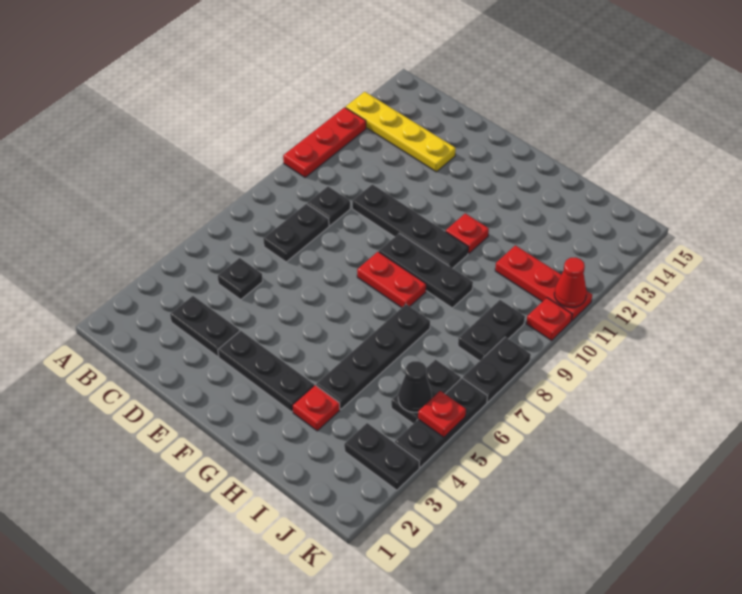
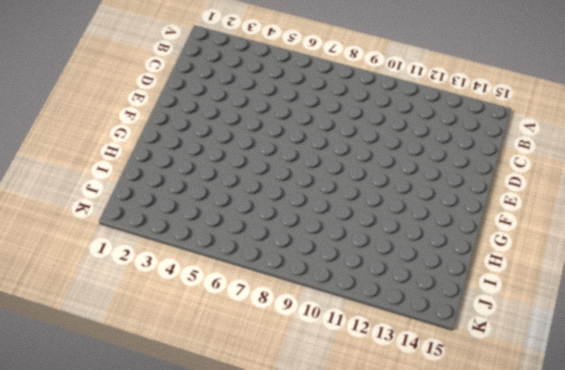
none -> red plate A10:A12 level 1
none -> yellow plate A13:D13 level 1
none -> black plate C3:D3 level 1

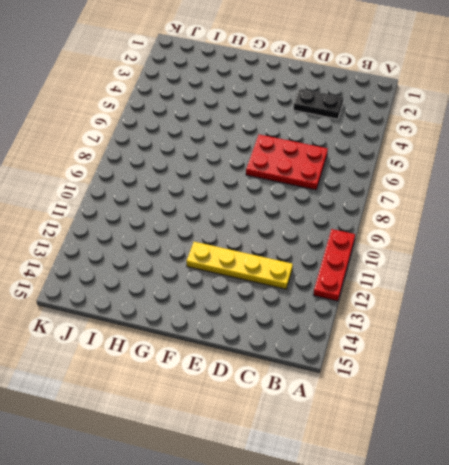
red plate C6:E7 level 1 -> black plate C7:C8 level 1
yellow plate C12:F12 level 1 -> yellow plate A13:D13 level 1
none -> black plate C5 level 1
none -> black plate C9 level 1
none -> black plate D10:G10 level 1

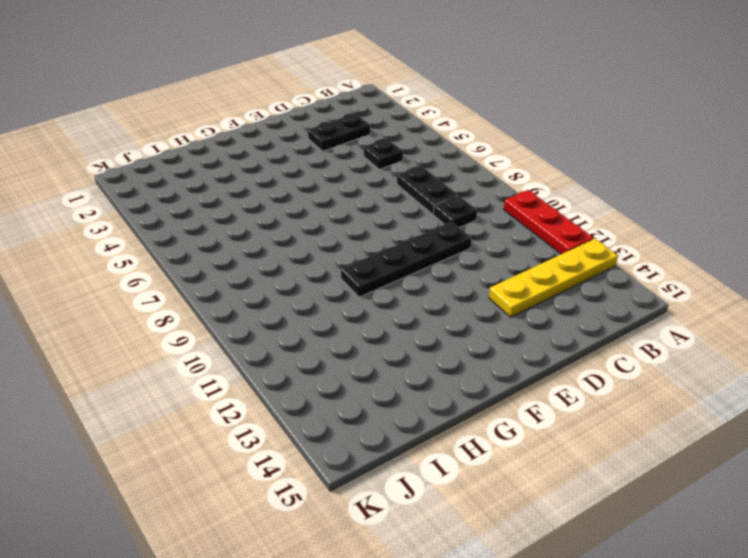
none -> black plate E3:G3 level 1
none -> red plate F8:G8 level 1
none -> black plate F9:H9 level 1

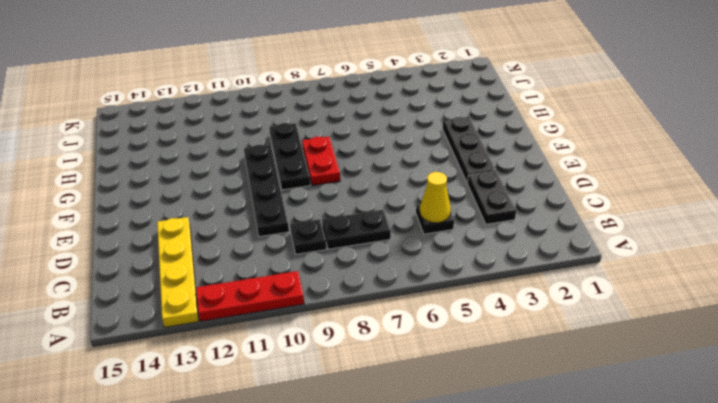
yellow cone C5 level 2 -> none
none -> red plate G11 level 1
none -> red plate H3 level 1
none -> black plate H4:H7 level 1

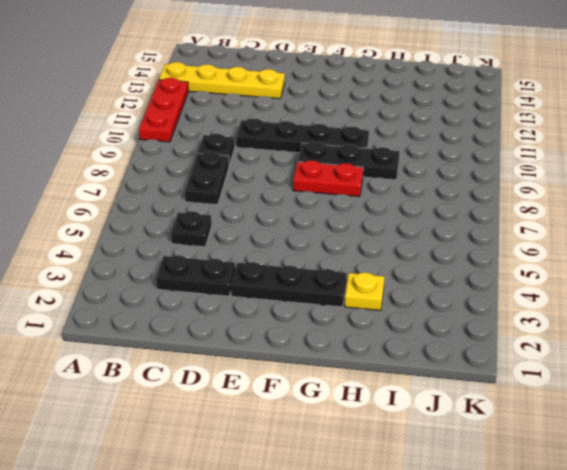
yellow plate H3 level 1 -> red plate H3 level 1
none -> red plate G11 level 1
none -> black plate H4:H7 level 1
none -> red plate I11:K11 level 1

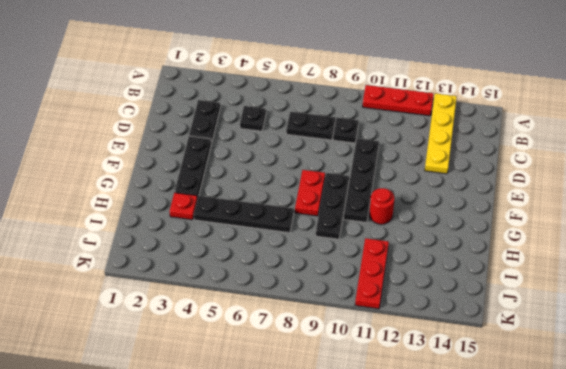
red round brick G11 level 1 -> red plate G11 level 1
none -> black plate J3:K3 level 1
none -> black plate J5:J6 level 1
none -> black plate J8:J9 level 1

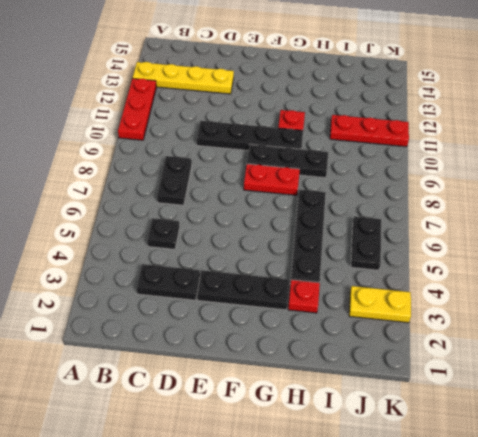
yellow plate J3:K3 level 1 -> black plate J3:K3 level 1
none -> black plate C9 level 1
none -> black plate J8:J9 level 1
none -> black plate K4:K6 level 1

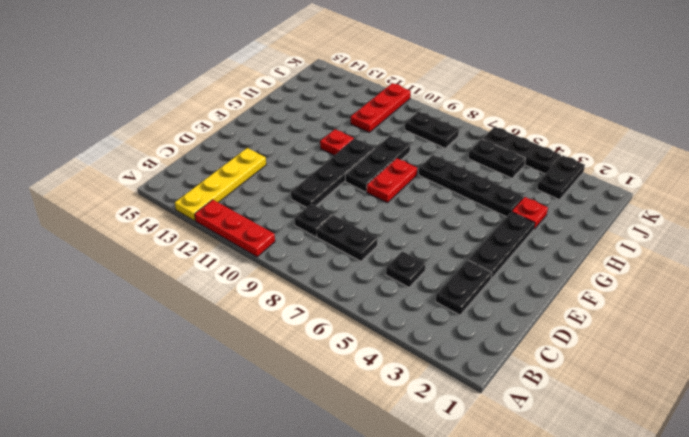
none -> black plate K7:K8 level 1
none -> red plate K10 level 1
none -> black cone J5 level 2

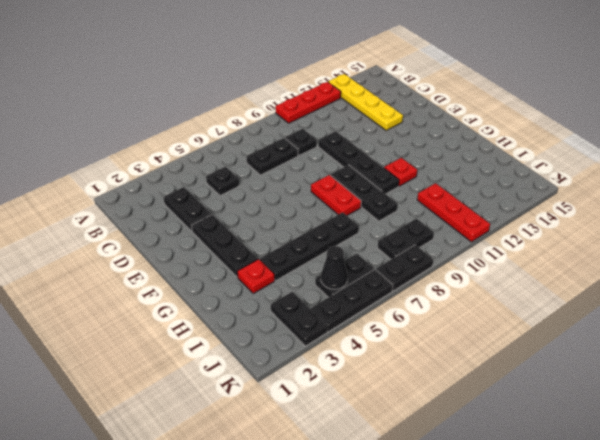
none -> red plate K10 level 1
none -> red plate K5 level 2
none -> red cone K11 level 2

